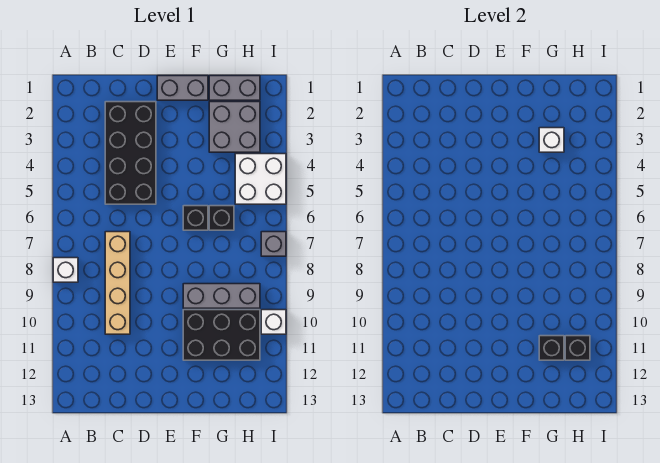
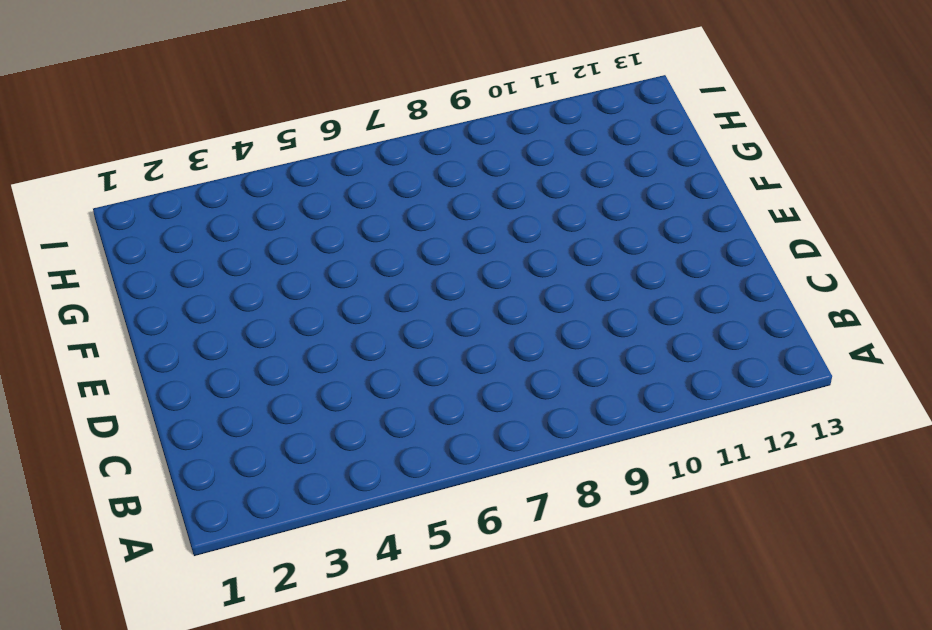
none -> white brick A8 level 1
none -> black brick C2:D5 level 1
none -> tan brick C7:C10 level 1

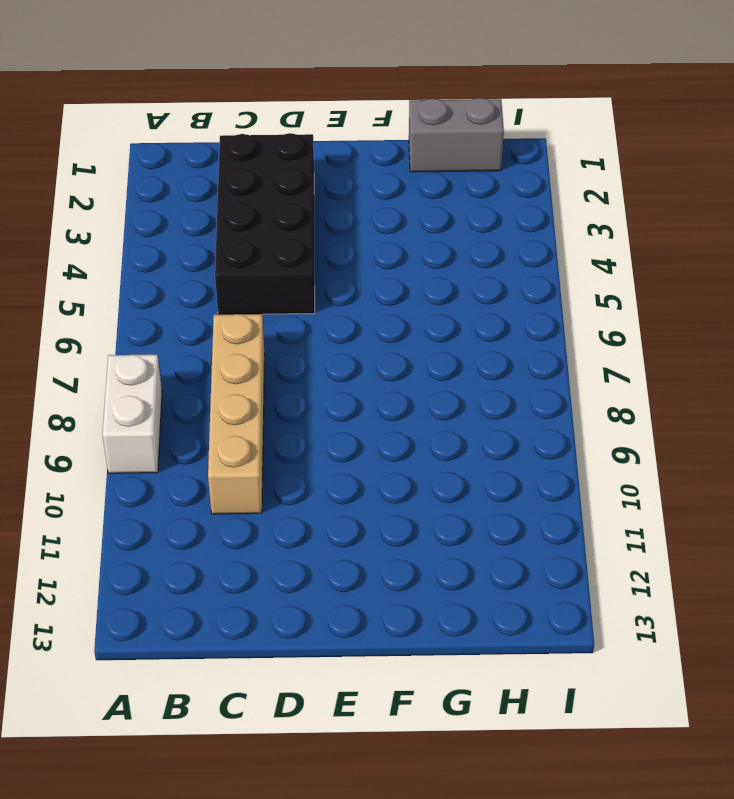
white brick A8:A9 level 1 -> white brick A8 level 1
none -> grey brick E1:F1 level 1
none -> black brick F6 level 1
none -> grey brick F9:H9 level 1

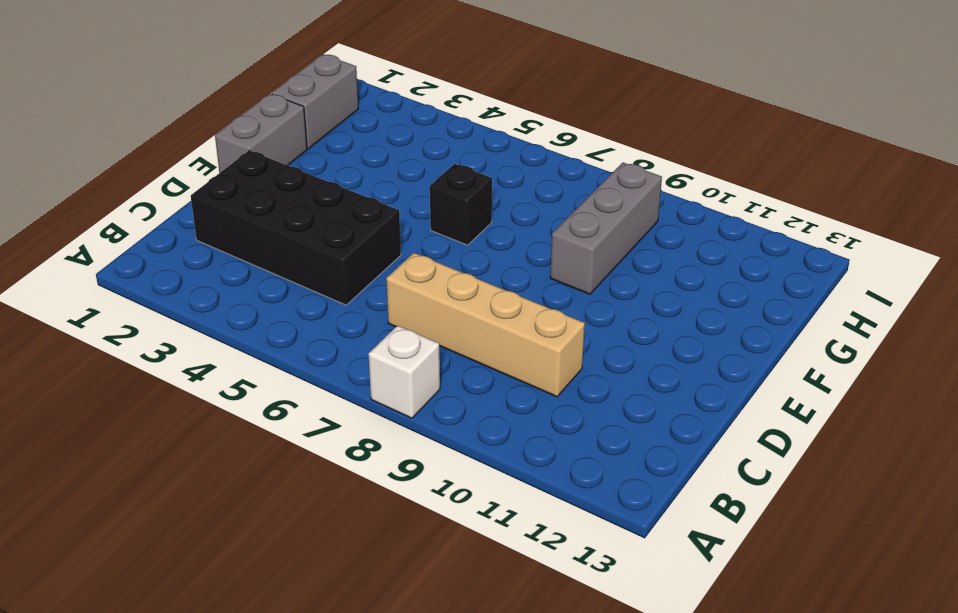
none -> black brick F10:H11 level 1
none -> grey brick G2:H3 level 1
none -> black brick G6 level 1

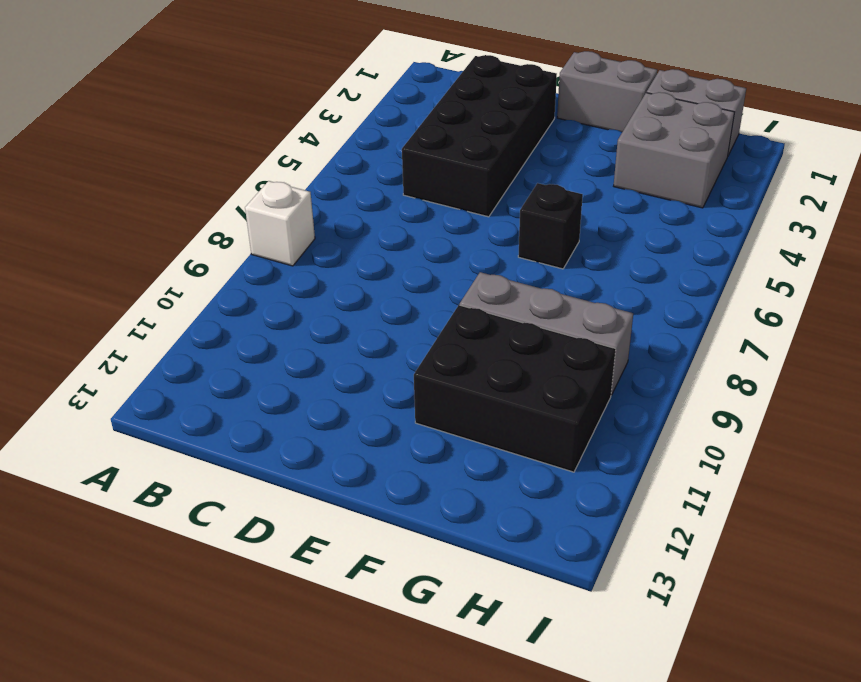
none -> tan brick C7:C10 level 1
none -> black brick G6 level 1
none -> white brick H4:I5 level 1

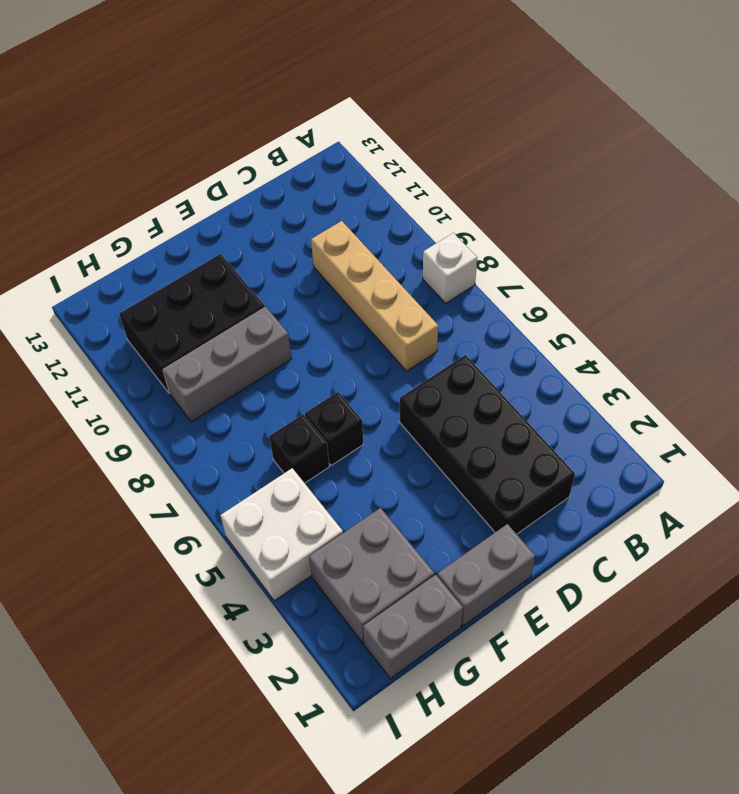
none -> grey brick I7 level 1
none -> white brick I10 level 1
none -> white brick G3 level 2

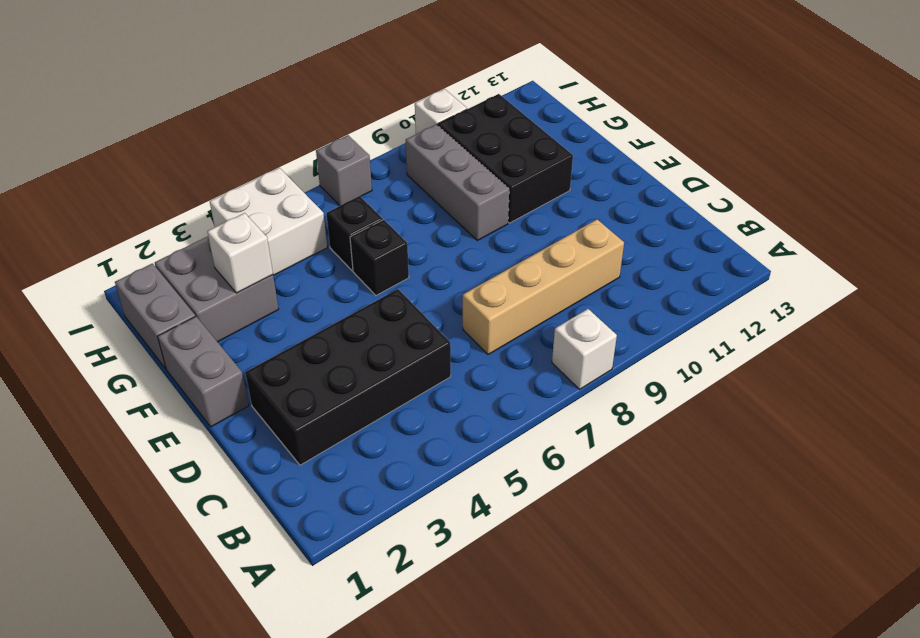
none -> black brick G11 level 2
none -> black brick H11 level 2

